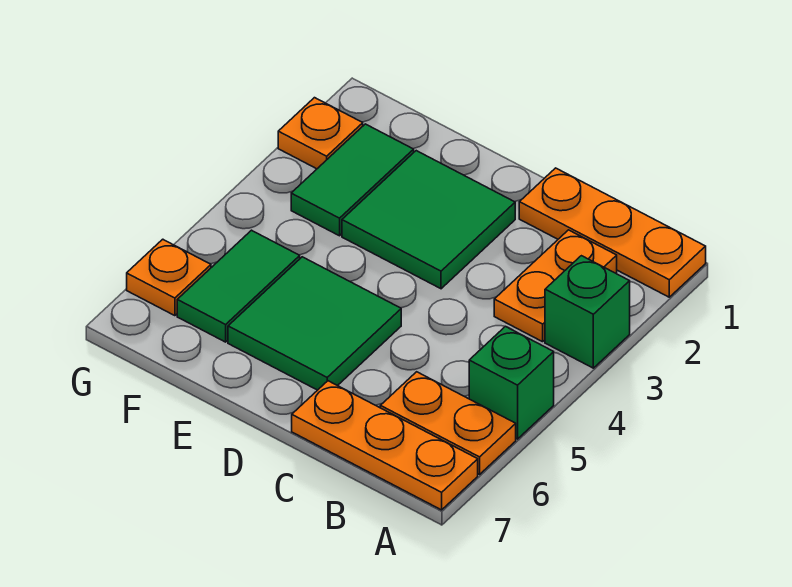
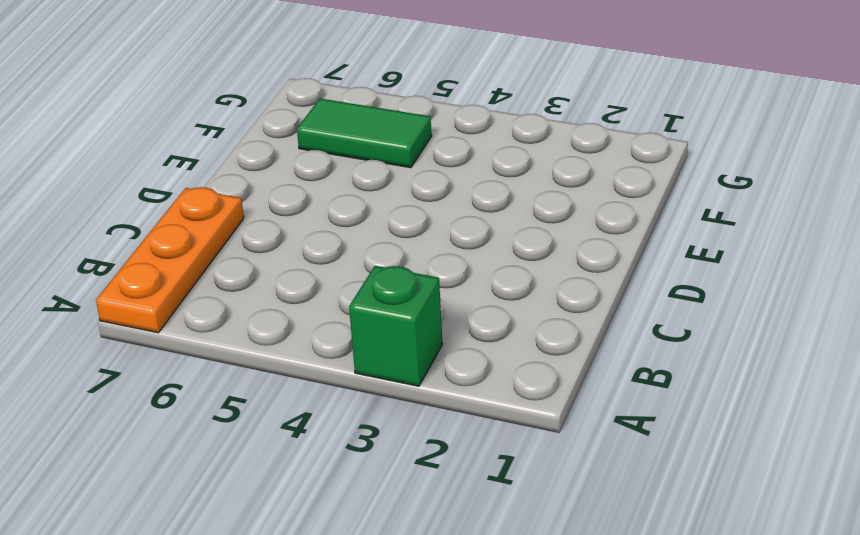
none -> orange plate A1:C1 level 1
none -> green brick A5 level 1
none -> orange plate A6:B6 level 1

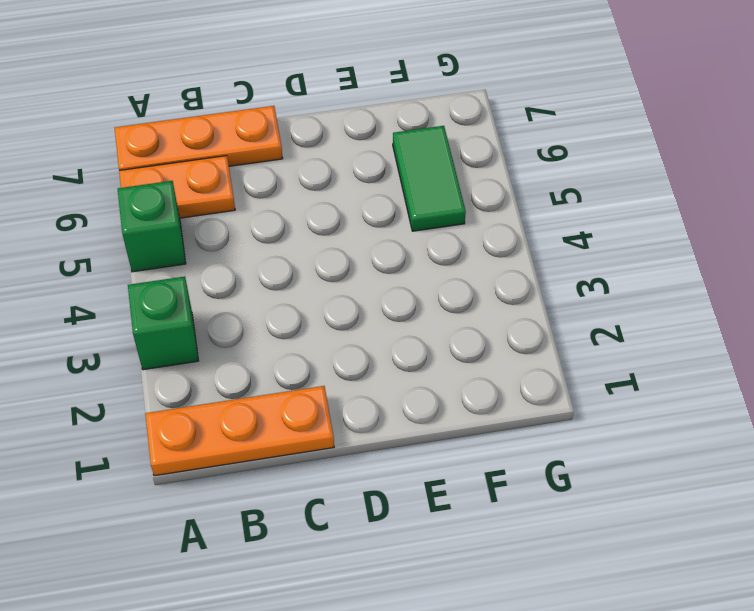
none -> orange plate B2:B3 level 1
none -> green tile D2:E3 level 1
none -> green tile D5:E6 level 1

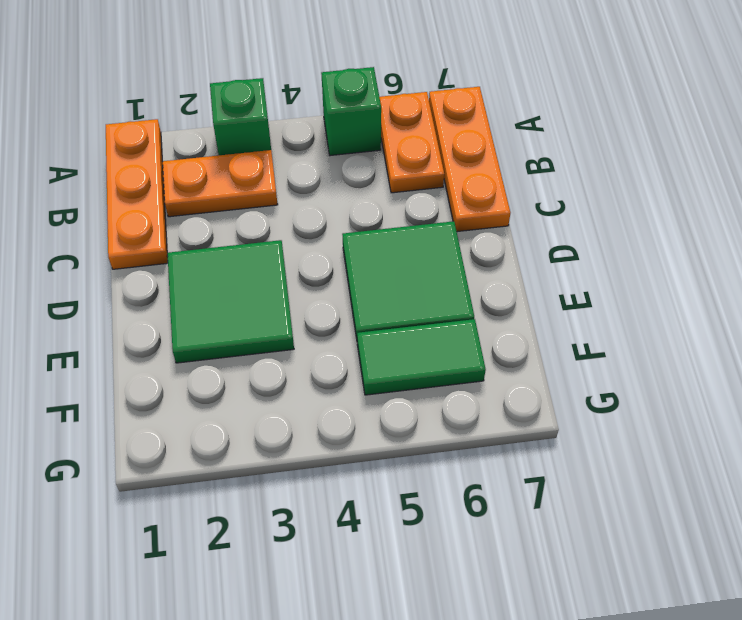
none -> green tile F2:F3 level 1
none -> orange plate G2 level 1
none -> orange plate G6 level 1

